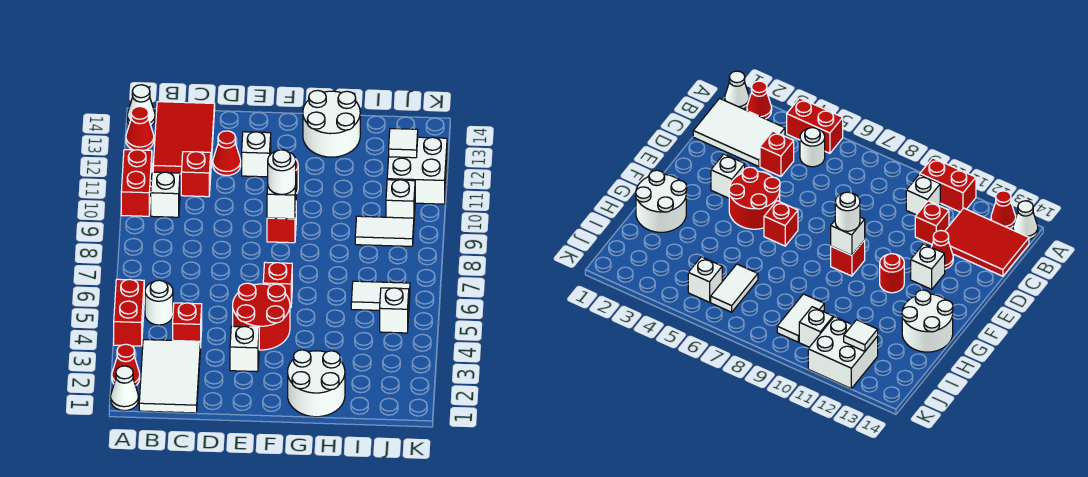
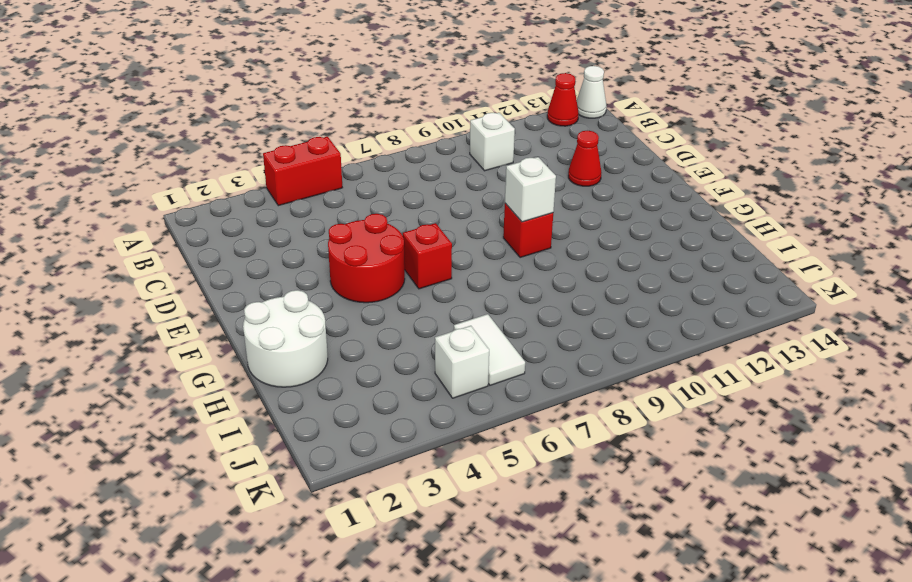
none -> white cone A1 level 1
none -> red cone A2 level 1
none -> red brick A10:A11 level 1

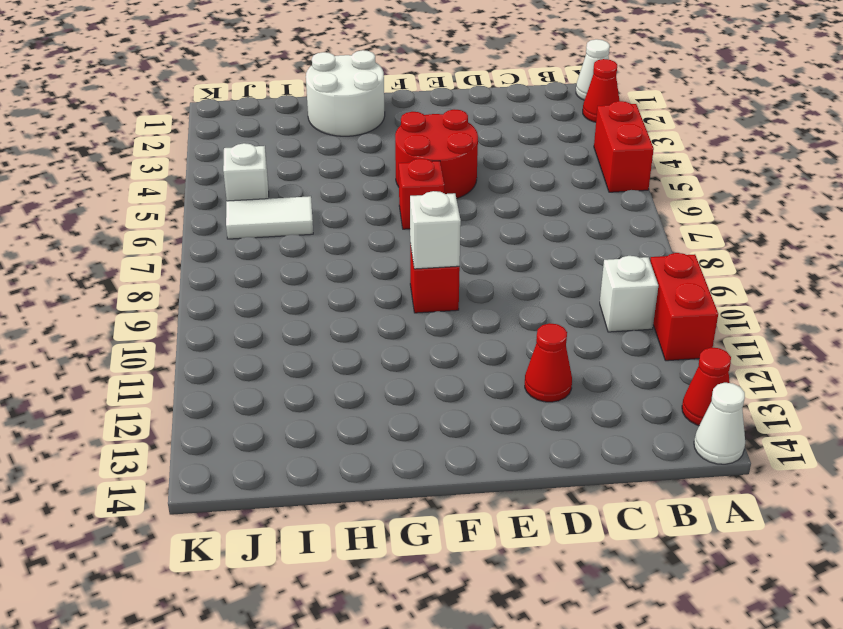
none -> white tile B1:C3 level 1
none -> white round brick B5 level 1
none -> red tile B12:C14 level 1

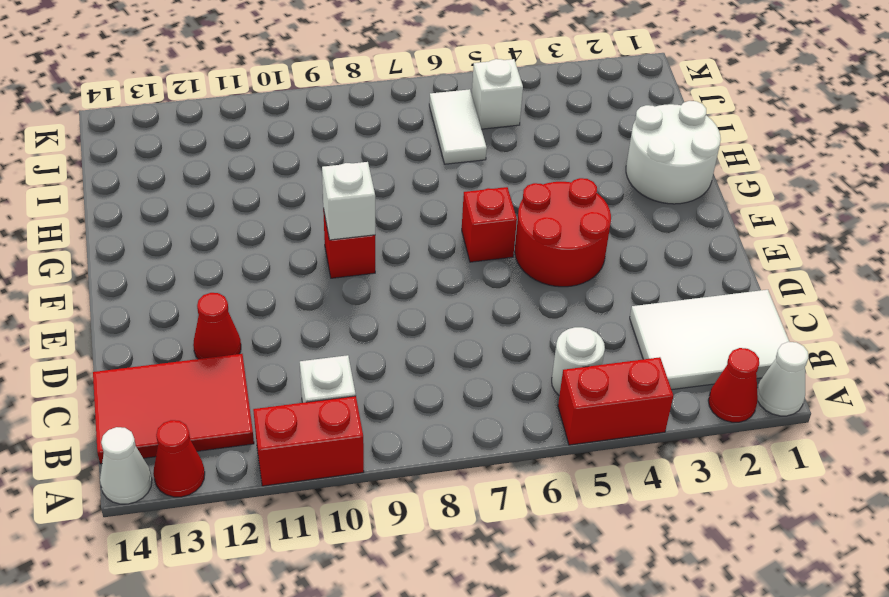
none -> red brick C4 level 1
none -> red brick C11 level 1
none -> white brick E3 level 1

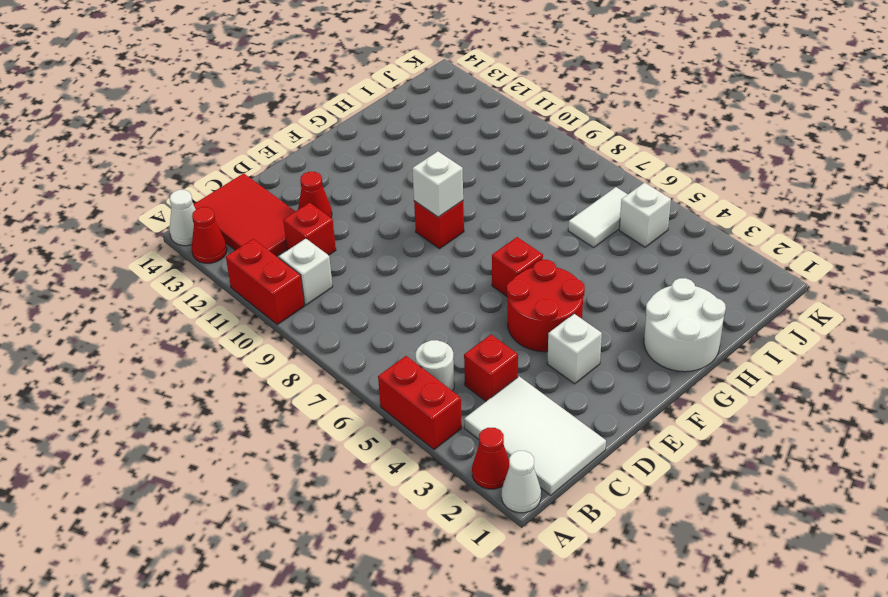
none -> white brick E12 level 1
none -> red round brick F11 level 1
none -> white round brick G13:H14 level 1

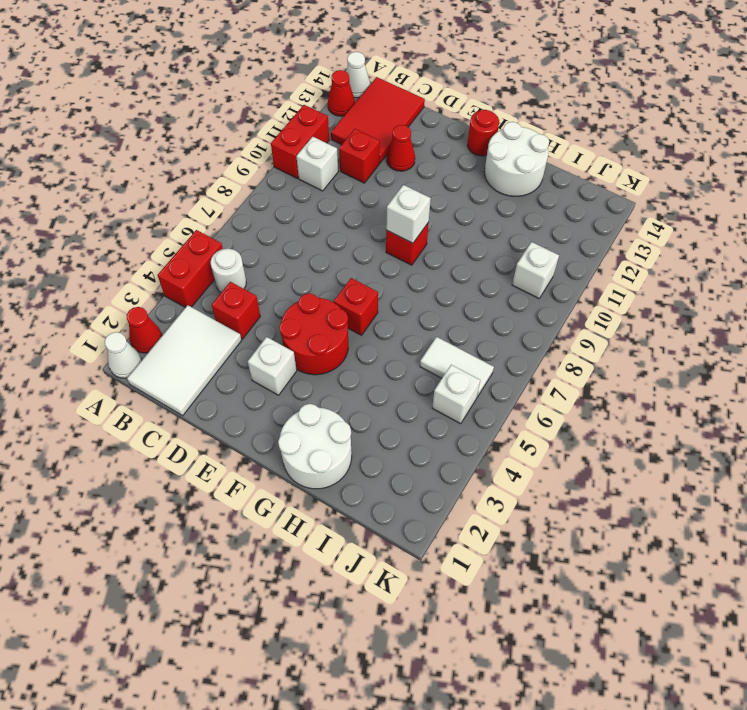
red round brick F14 level 1 -> red round brick F11 level 1
none -> white brick E12 level 1
none -> white tile I9:J9 level 1
none -> white brick J11:K12 level 1

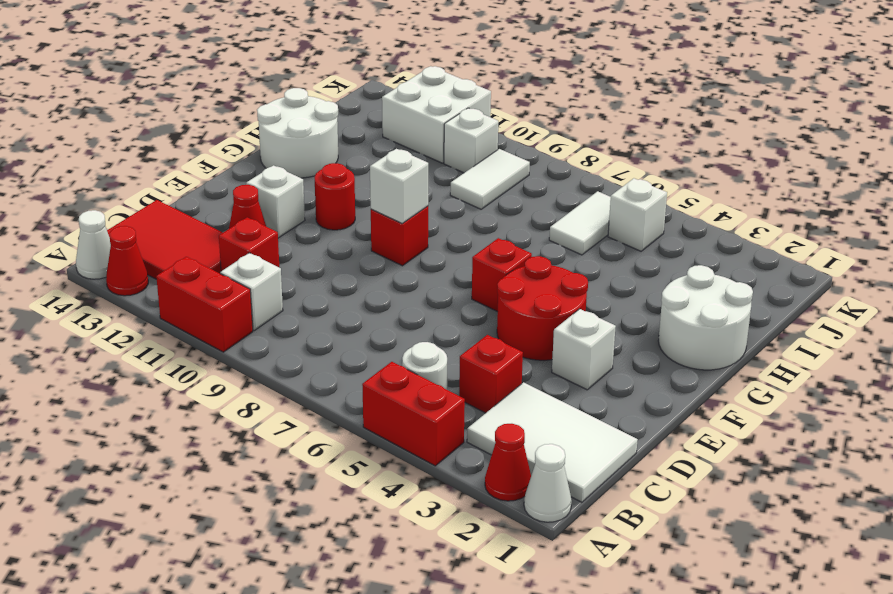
none -> white tile J12 level 2
none -> white round brick F9 level 3

